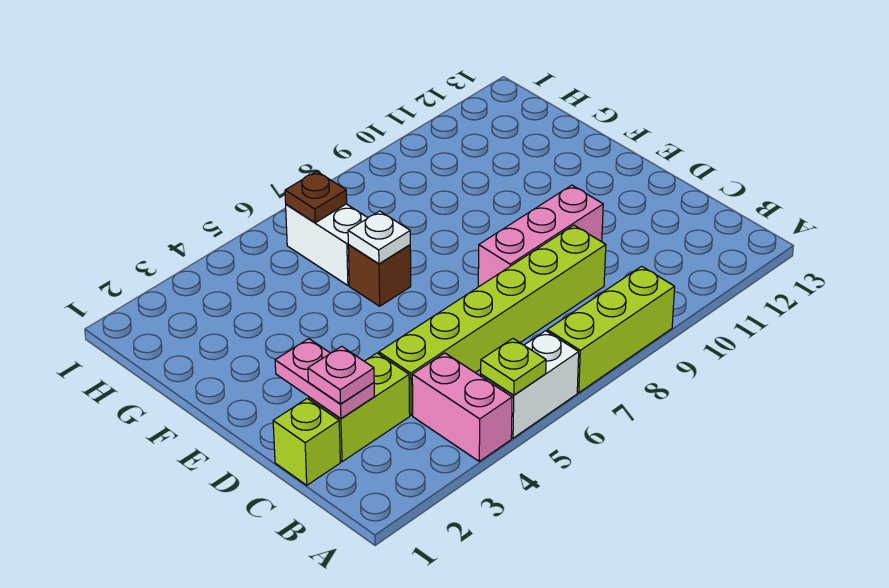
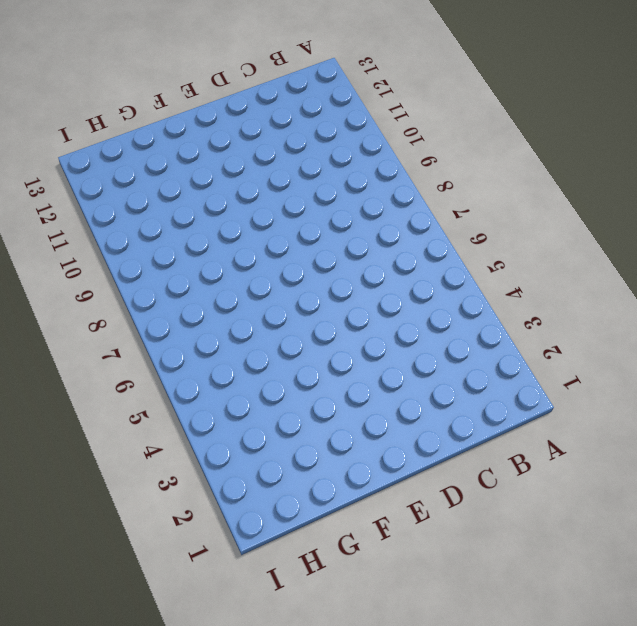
none -> pink brick A4:B4 level 1
none -> white brick A5:A6 level 1
none -> lime brick A7:A9 level 1

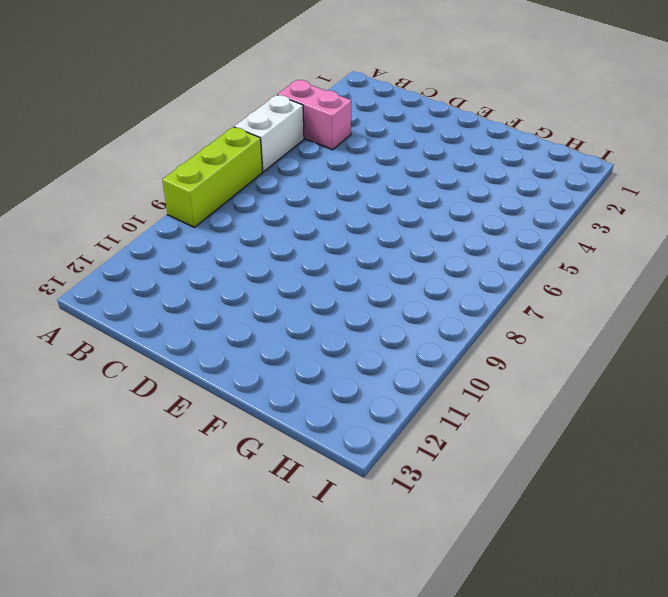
none -> lime brick C1 level 1
none -> lime brick C2:C3 level 1
none -> lime brick C4:C9 level 1

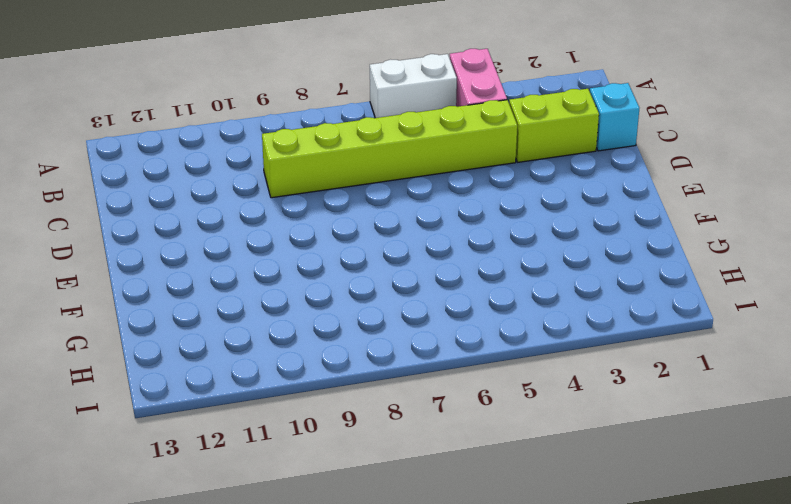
cyan brick C1 level 1 -> lime brick C1 level 1
none -> lime brick A7:A9 level 1
none -> pink brick D8:D10 level 1
none -> brown brick F6 level 1

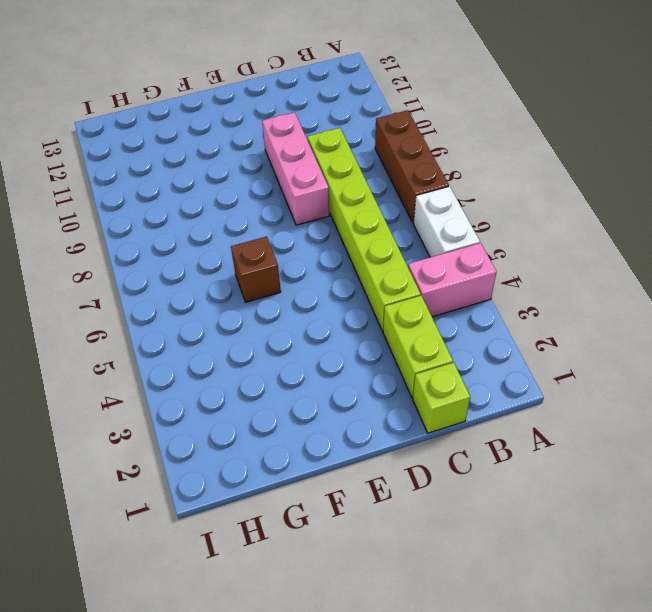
brown brick A7:A9 level 1 -> lime brick A7:A9 level 1
none -> white brick G6:H6 level 1
none -> lime plate A5 level 2
none -> pink plate C2:D2 level 2

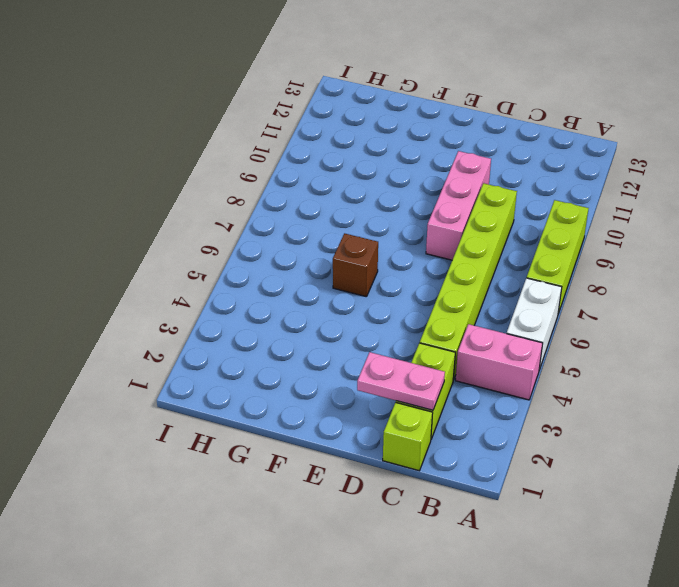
none -> white brick G6:H6 level 1
none -> lime plate A5 level 2
none -> white plate F6 level 2

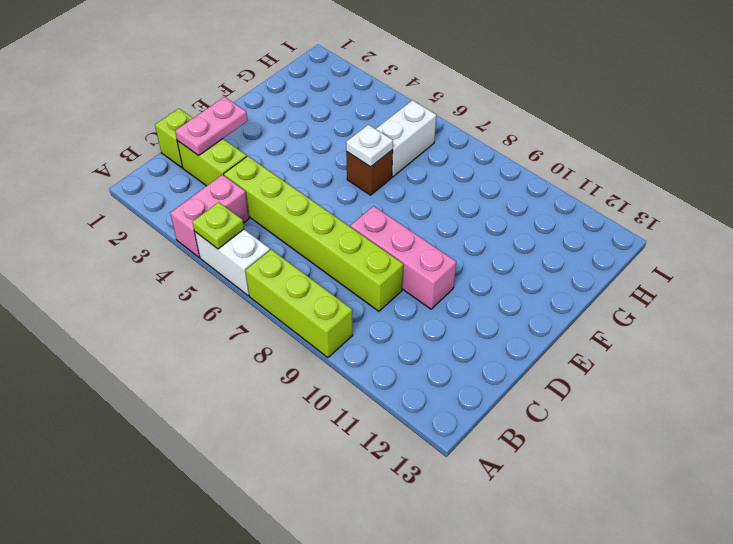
none -> brown plate H6 level 2
none -> pink plate C2 level 3

